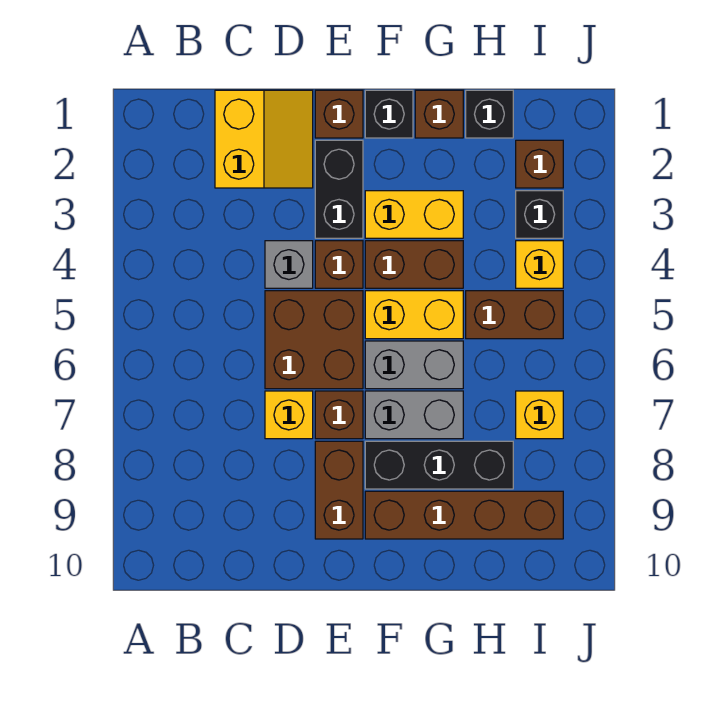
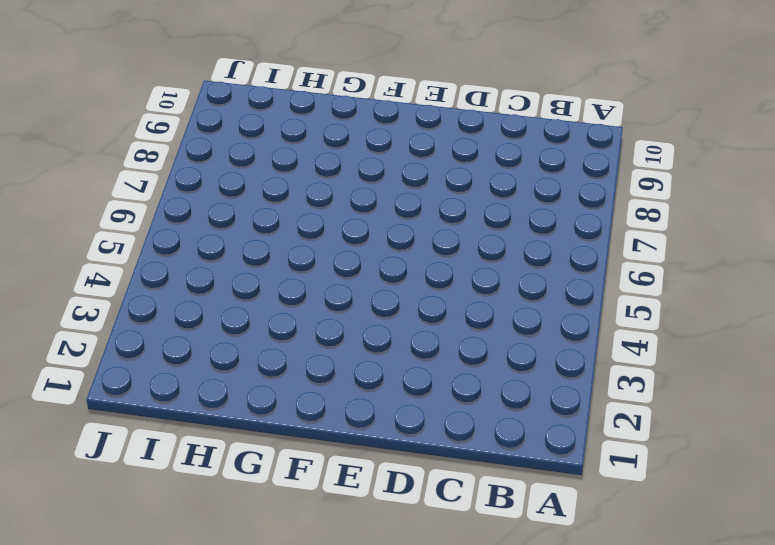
none -> yellow slope C1:D2 level 1 top C
none -> grey brick D4 level 1
none -> brown brick D5:E6 level 1

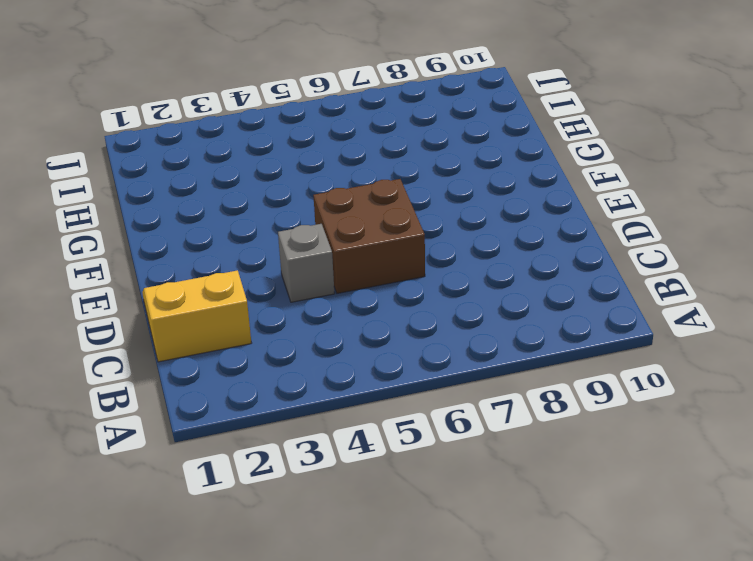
none -> yellow brick D7 level 1
none -> brown brick E1 level 1
none -> black brick E2:E3 level 1

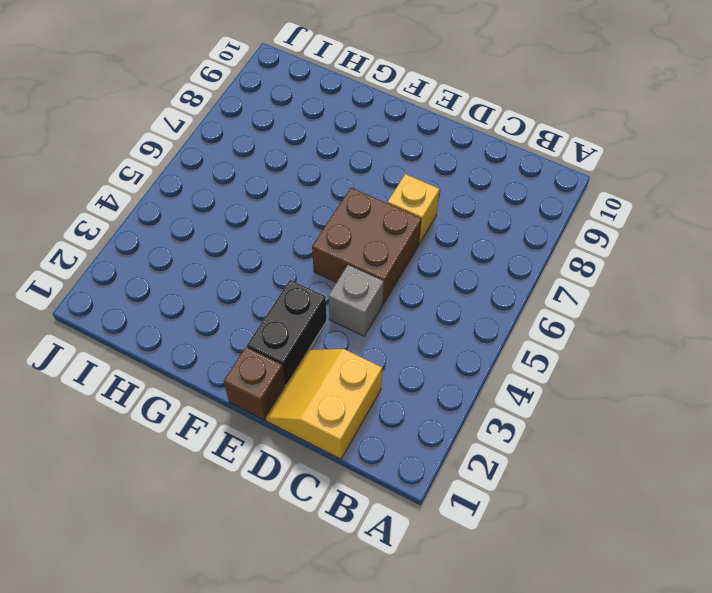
none -> brown brick E4 level 1
none -> brown brick E7 level 1
none -> brown brick E8:E9 level 1

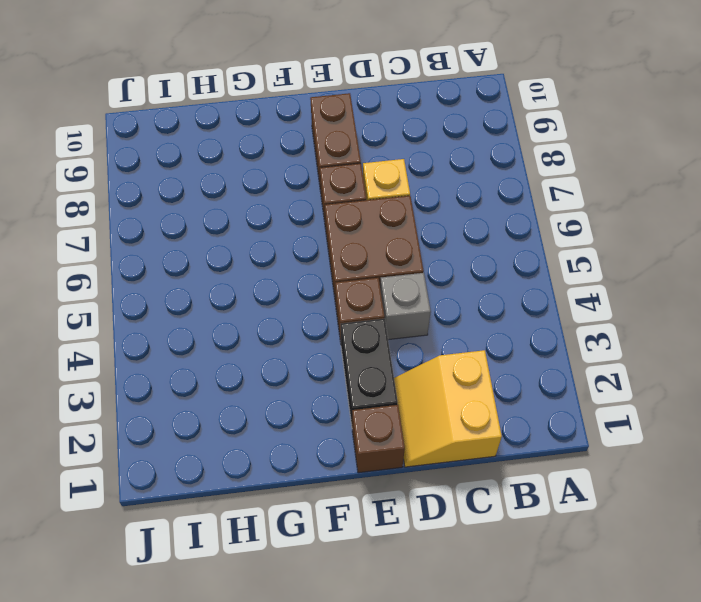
none -> black brick F1 level 1
none -> yellow brick F3:G3 level 1
none -> brown brick F4:G4 level 1

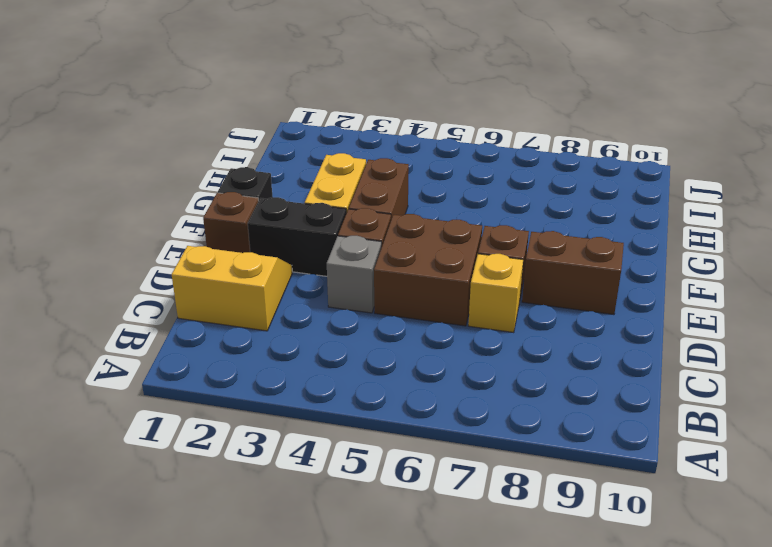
none -> yellow brick F5:G5 level 1
none -> grey brick F6:G6 level 1
none -> grey brick F7:G7 level 1

